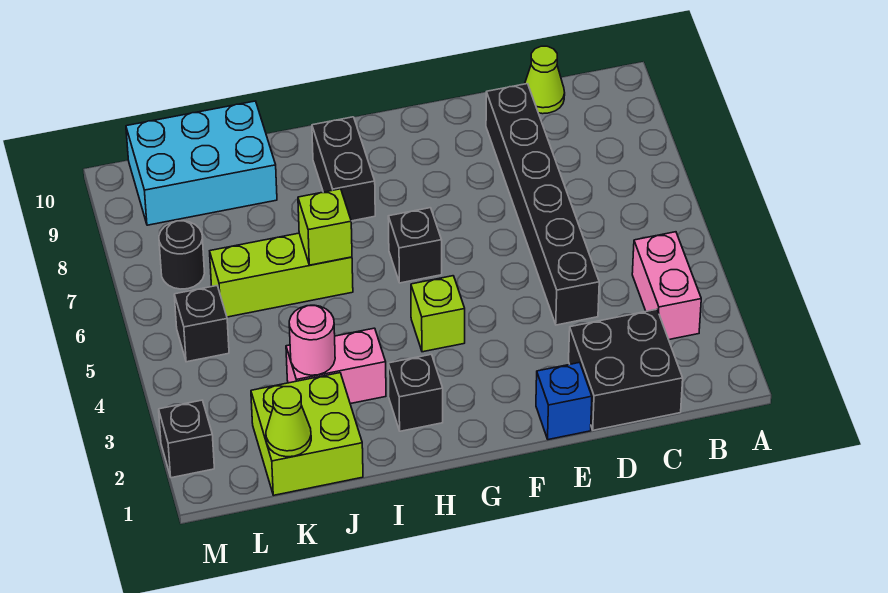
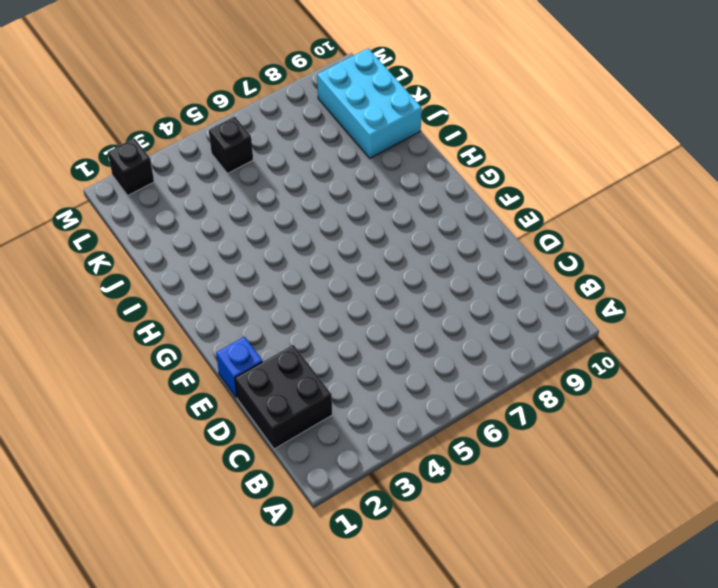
none -> pink brick B3:B4 level 1
none -> lime cone C10 level 1
none -> black brick D4:D9 level 1

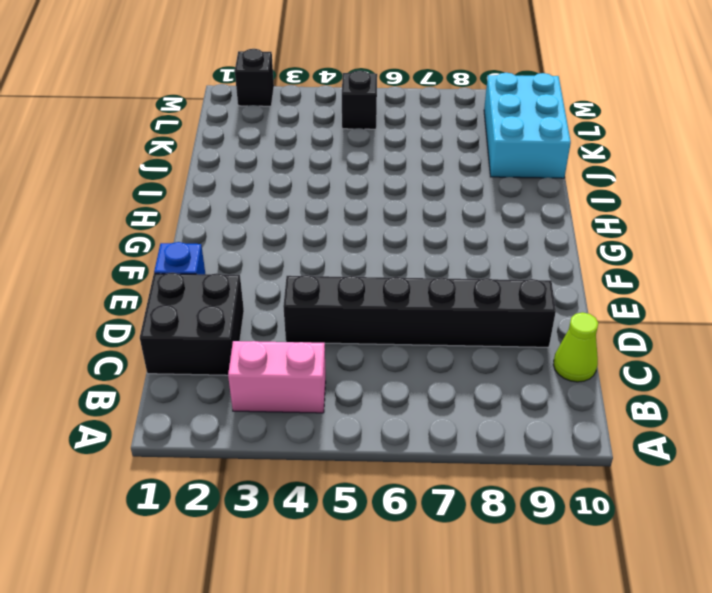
none -> lime brick G4 level 1
none -> black brick G6 level 1
none -> black brick H2 level 1

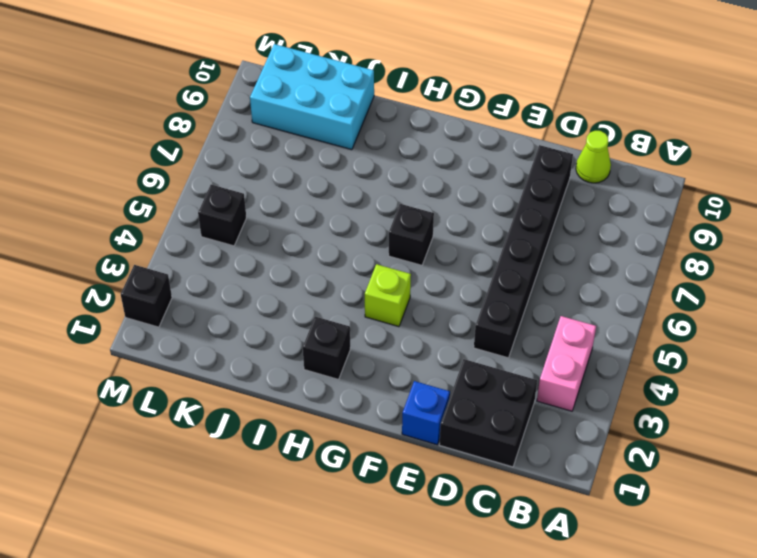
none -> black brick H8:H9 level 1
none -> pink brick I3:J3 level 1
none -> lime brick I6:K6 level 1

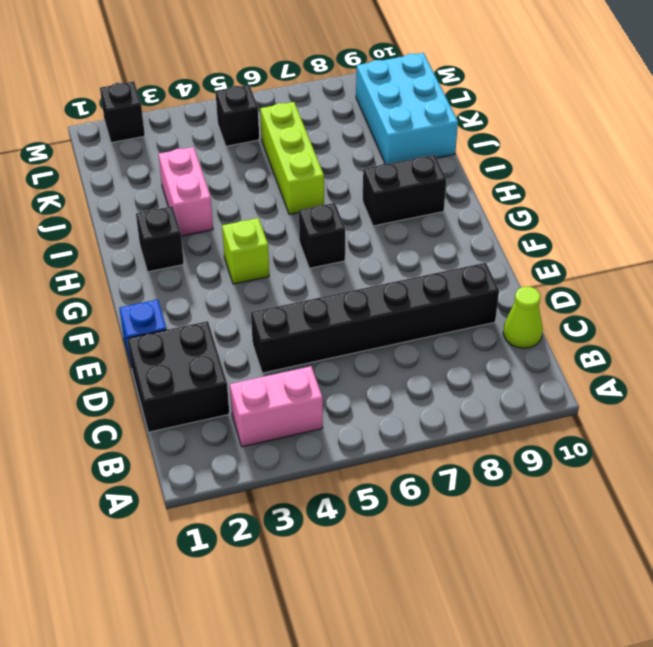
none -> lime brick J1:K2 level 1
none -> black round brick L7 level 1
none -> lime brick I6 level 2

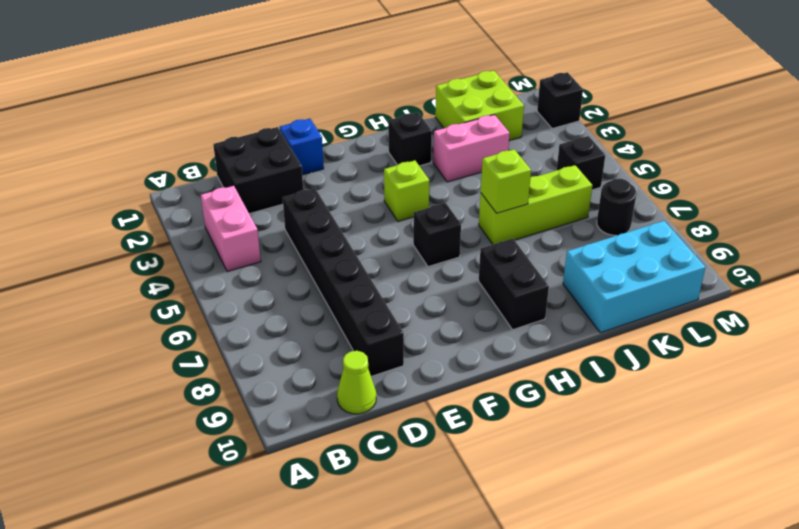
none -> pink round brick J3 level 2
none -> lime cone K1 level 2

